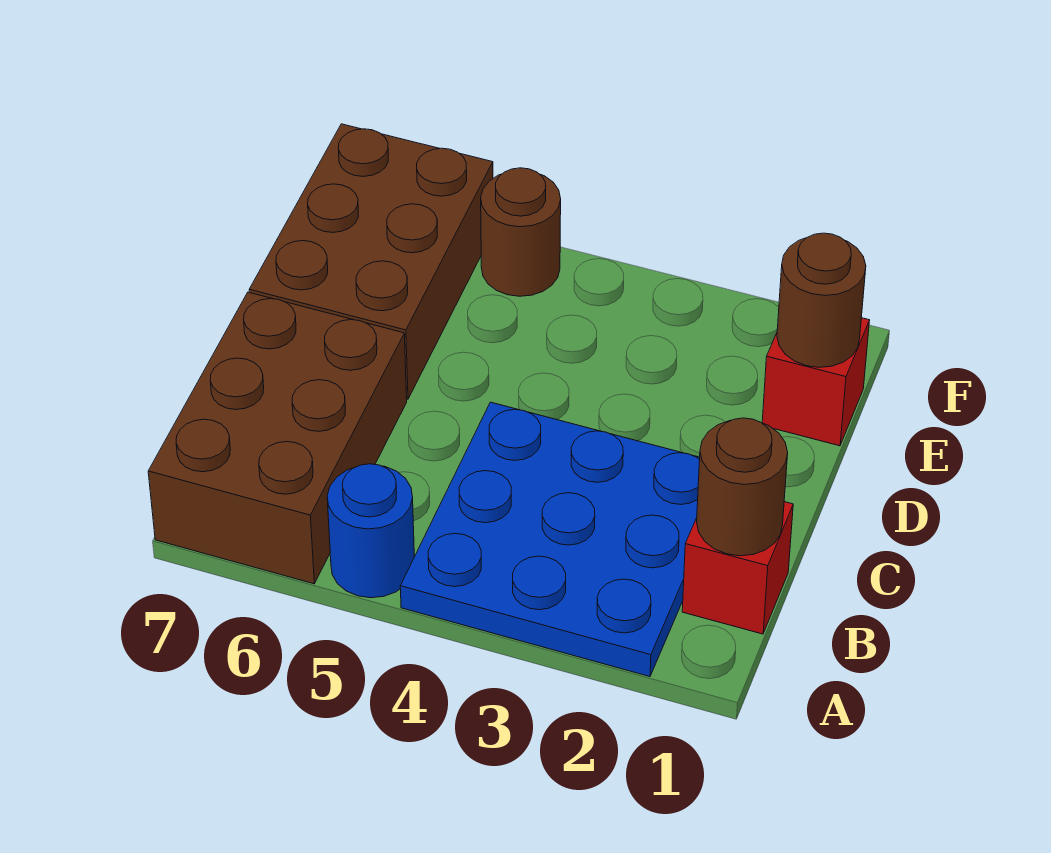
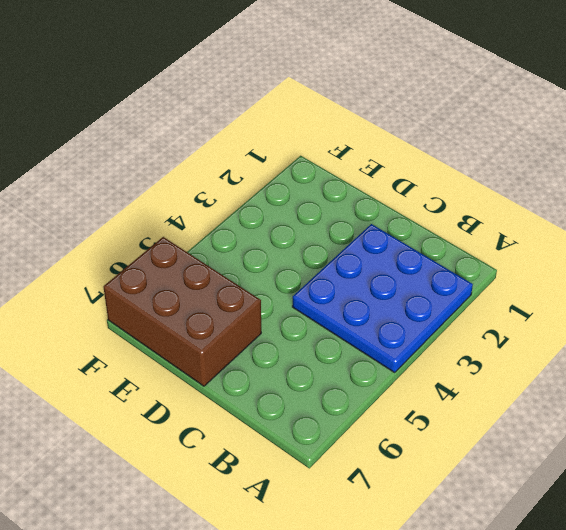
none -> blue round brick A5 level 1
none -> brown brick A6:C7 level 1

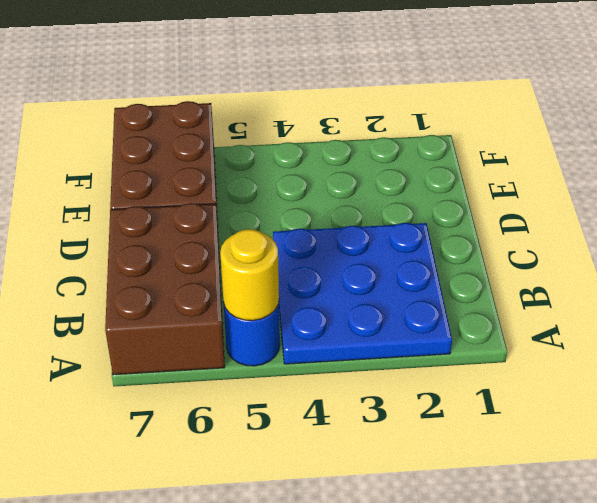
yellow round brick A5 level 2 -> none
none -> red brick B1 level 1
none -> red brick E1 level 1

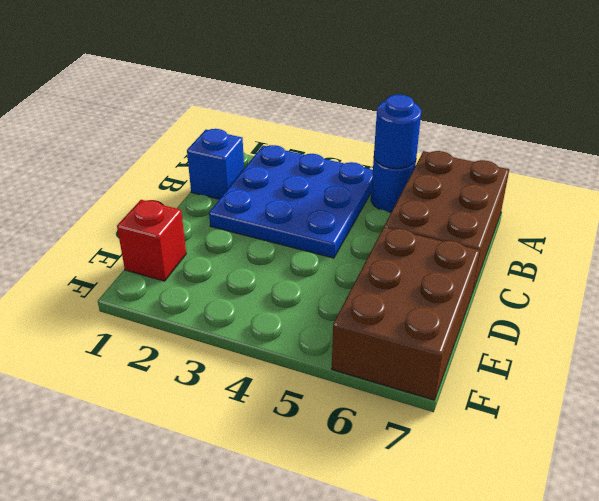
blue round brick A5 level 2 -> none
blue brick B1 level 1 -> red brick B1 level 1
none -> brown round brick F5 level 1
none -> brown round brick B1 level 2

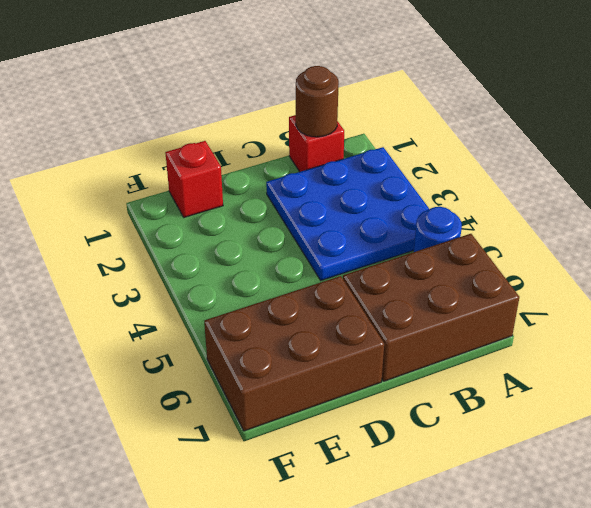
none -> brown round brick F5 level 1
none -> brown round brick E1 level 2

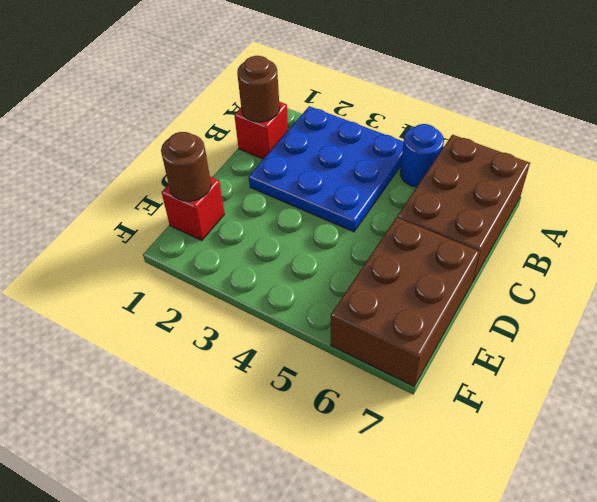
none -> brown round brick F5 level 1

